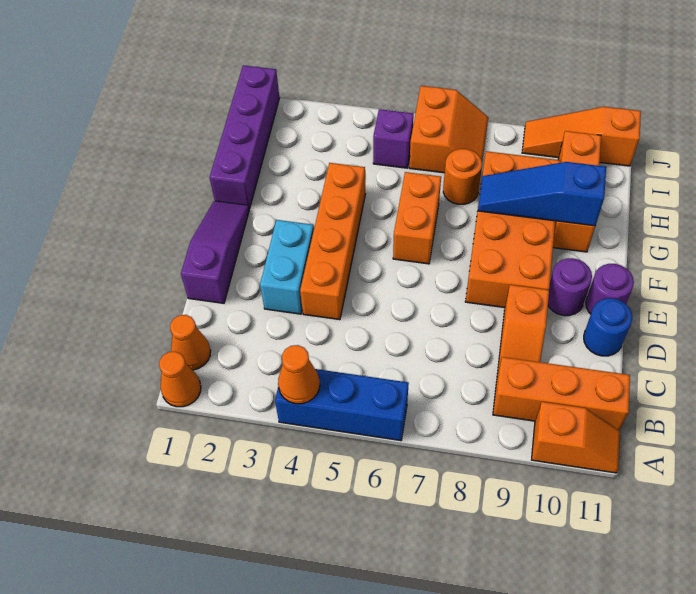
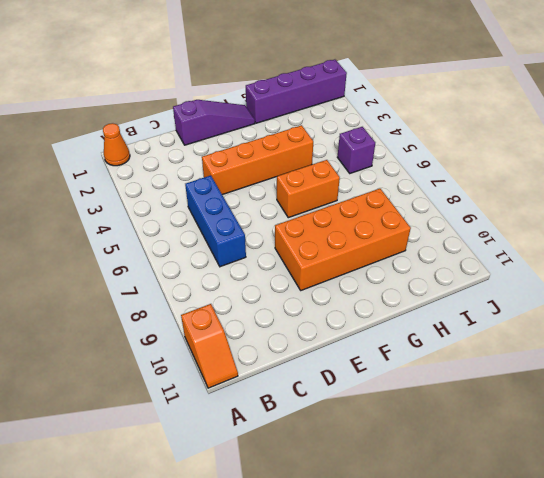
blue brick C5:C7 level 1 -> blue brick A4:A6 level 1
none -> orange cone B1 level 1
none -> orange brick B9:B11 level 1
none -> orange slope C9:D9 level 1 top D

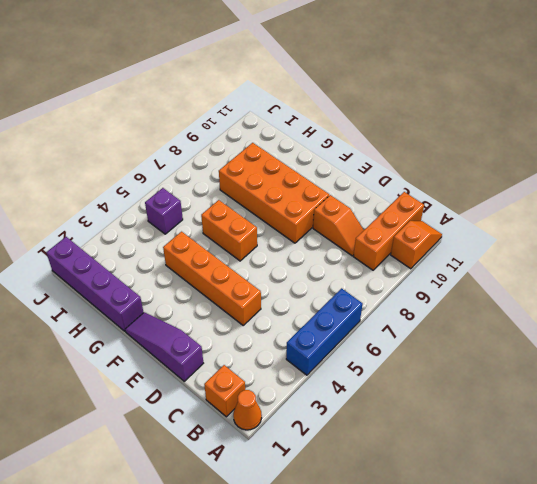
orange brick B1 level 1 -> orange cone B1 level 1
none -> cyan brick D3:E3 level 1
none -> blue round brick D11 level 1
none -> purple round brick E10 level 1

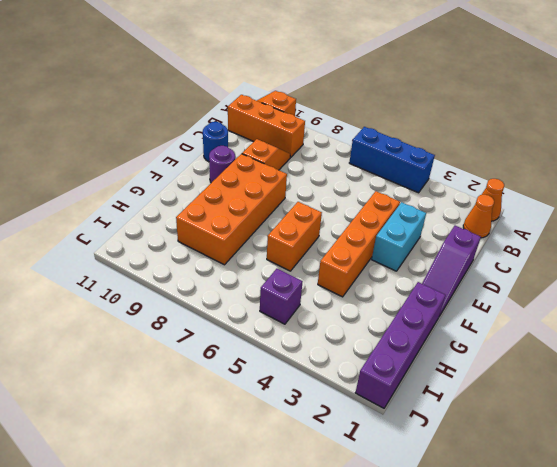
none -> purple round brick E11 level 1
none -> orange brick G10:I10 level 1
none -> orange round brick H7 level 1

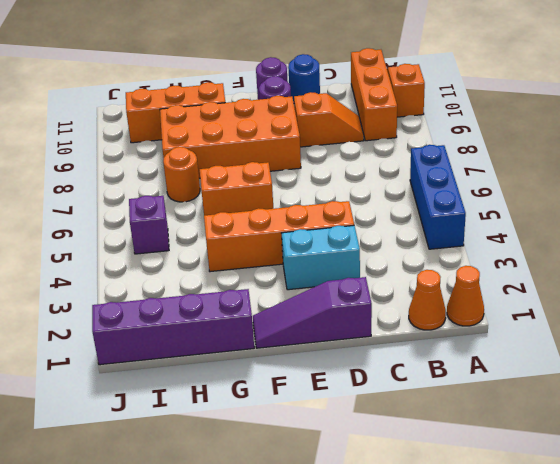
none -> orange slope I6:J7 level 1 top 6
none -> orange slope J9:J11 level 1 top 11
none -> orange cone A4 level 2

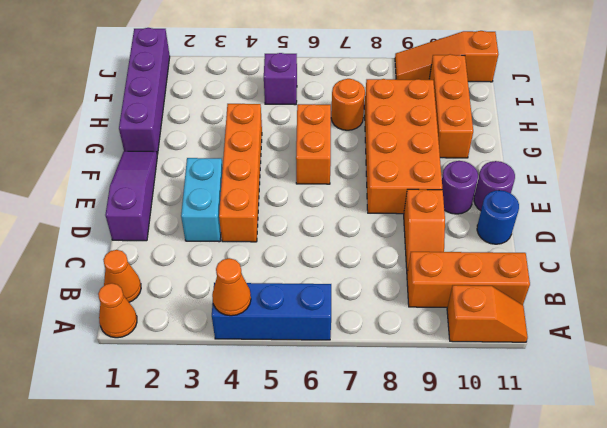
none -> orange slope I6:J7 level 1 top 6
none -> blue slope G8:G10 level 2 top 10

